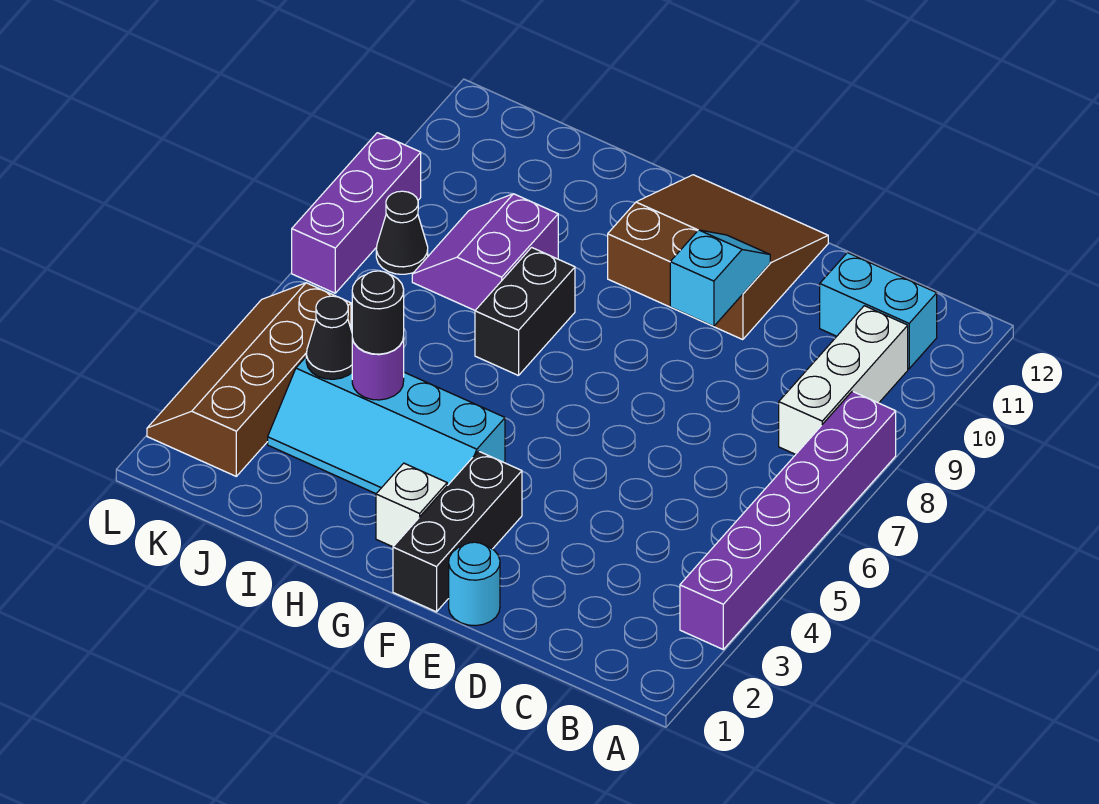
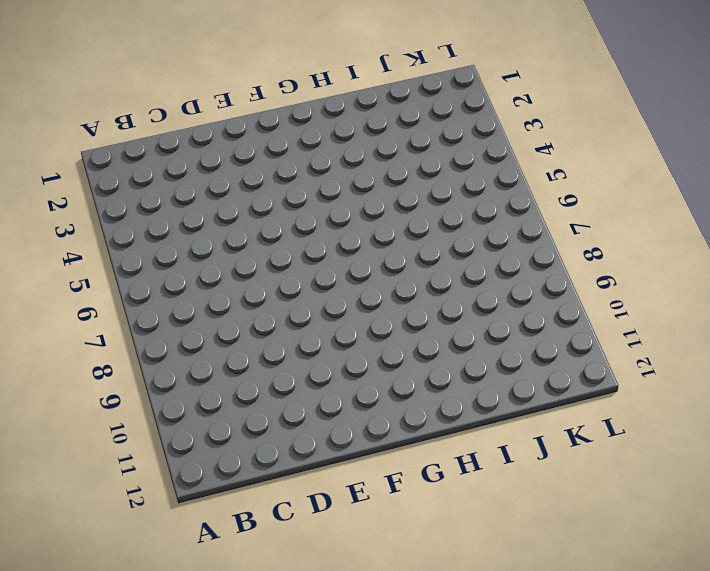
none -> purple brick A3:A8 level 1
none -> white brick B8:B10 level 1
none -> cyan brick B11:C11 level 1

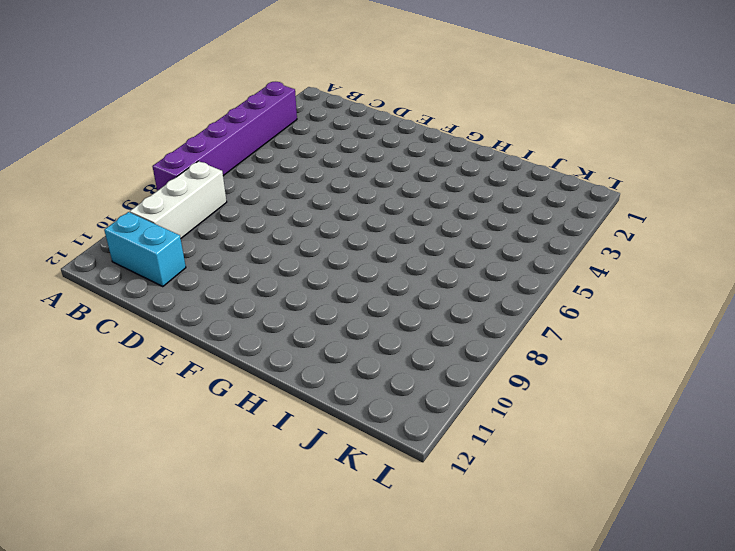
none -> cyan round brick E1 level 1
none -> brown slope E10:G12 level 1 top 10
none -> black brick F1:F3 level 1

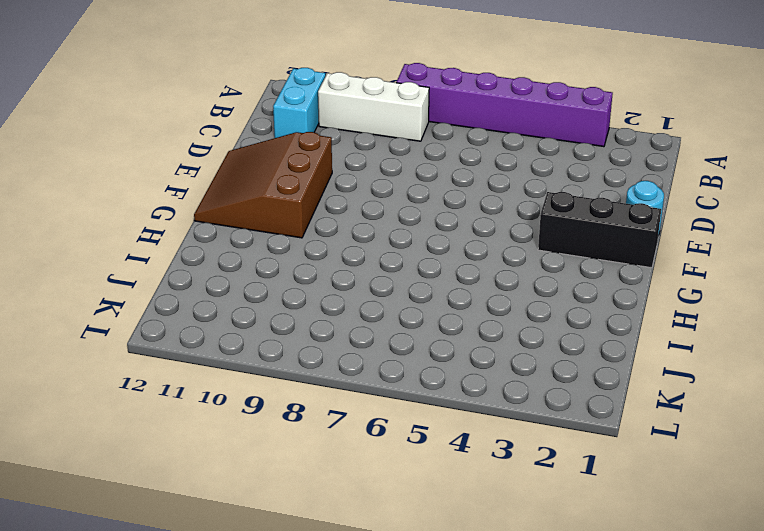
none -> white brick G2 level 1
none -> cyan slope G3:J4 level 1 top 4
none -> black brick H7:H8 level 1

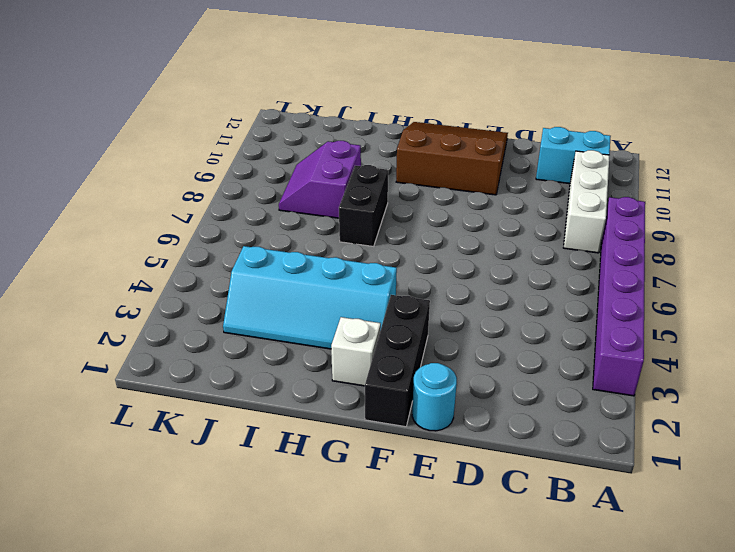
none -> brown slope K2:L5 level 1 top K
none -> black cone K8 level 1
none -> purple brick L7:L9 level 1

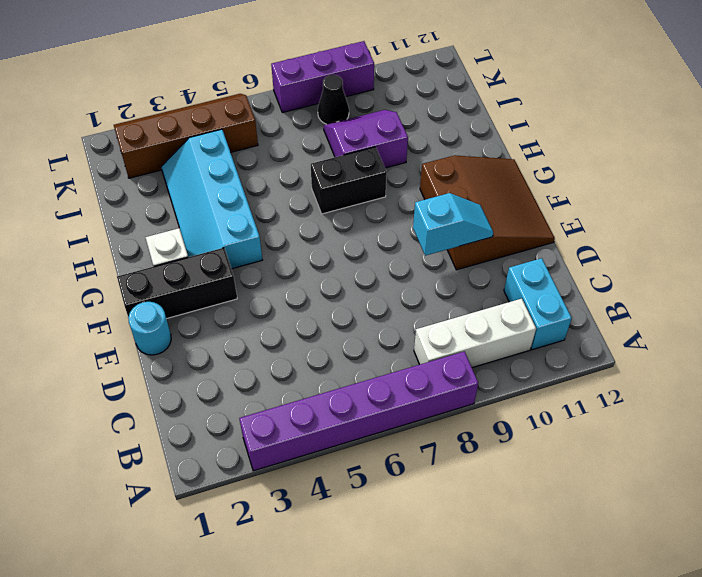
none -> purple round brick I4 level 2
none -> black cone J4 level 2
none -> black round brick I4 level 3

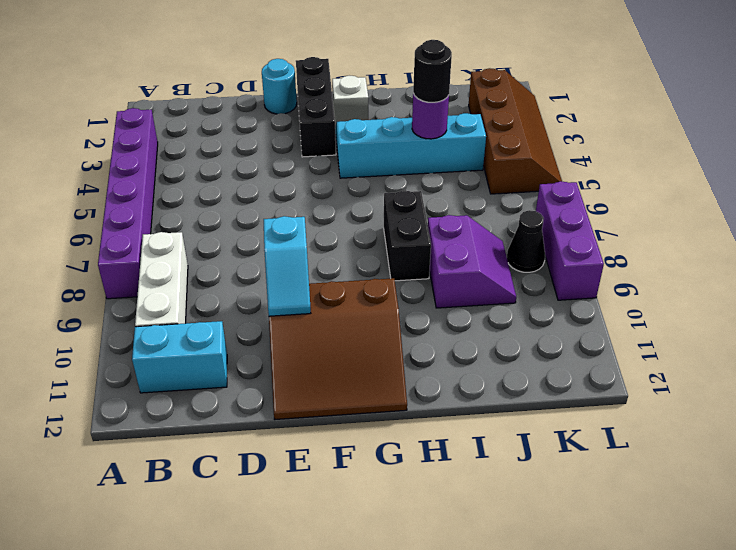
none -> black cone J4 level 2

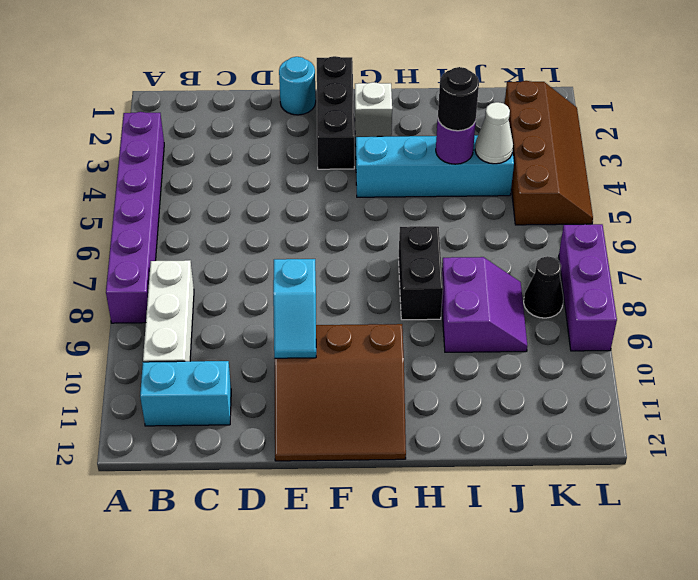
white cone J4 level 2 -> black cone J4 level 2

